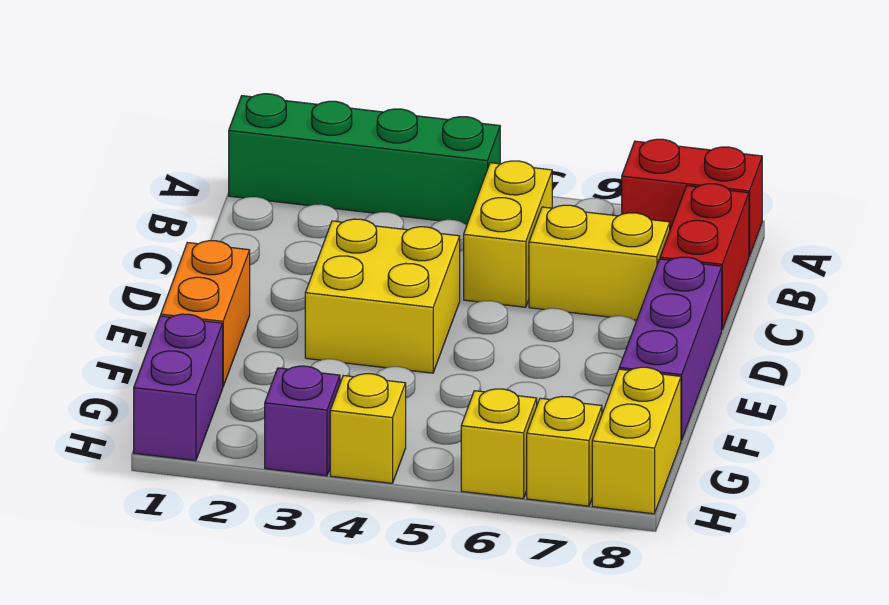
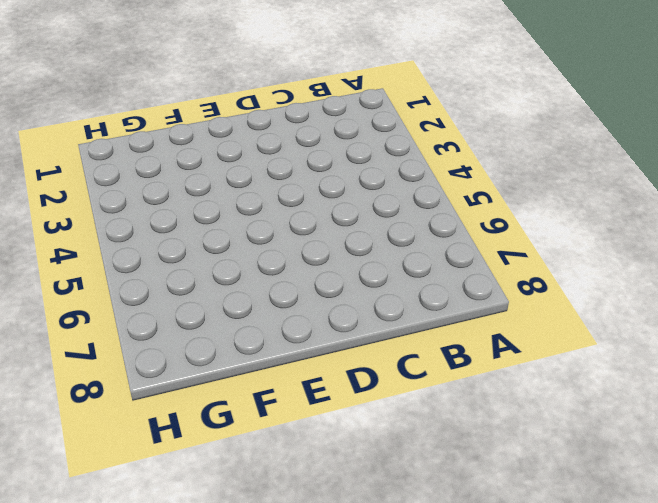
none -> green brick A1:A4 level 1
none -> red brick A7:A8 level 1
none -> yellow brick B5:C5 level 1

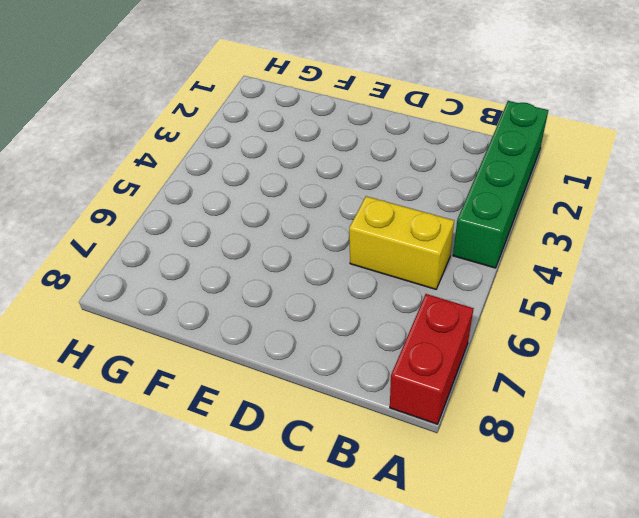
none -> red brick B8:C8 level 1
none -> yellow brick C6:C7 level 1
none -> yellow brick D3:E4 level 1

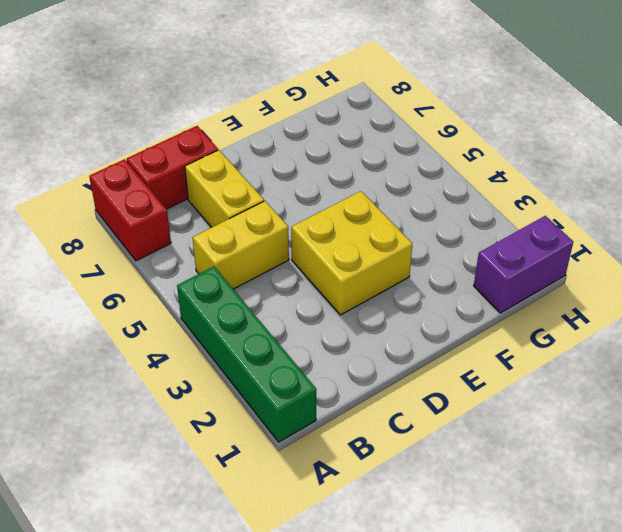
none -> purple brick D8:F8 level 1
none -> orange brick E1:F1 level 1
none -> yellow brick G8:H8 level 1

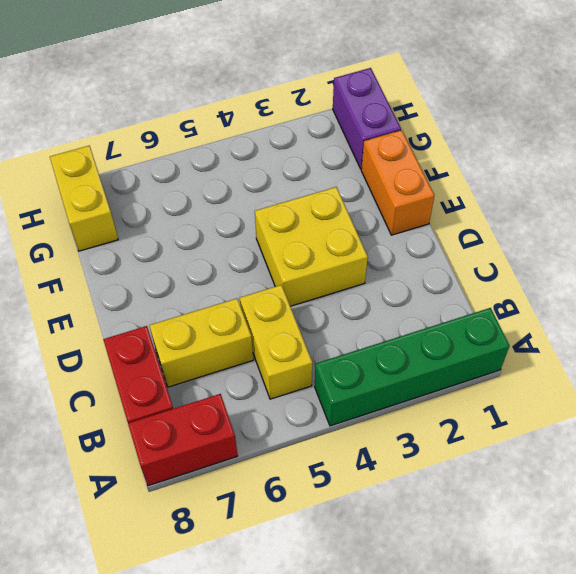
none -> purple brick D8:F8 level 1
none -> purple brick H3 level 1
none -> yellow brick H4 level 1

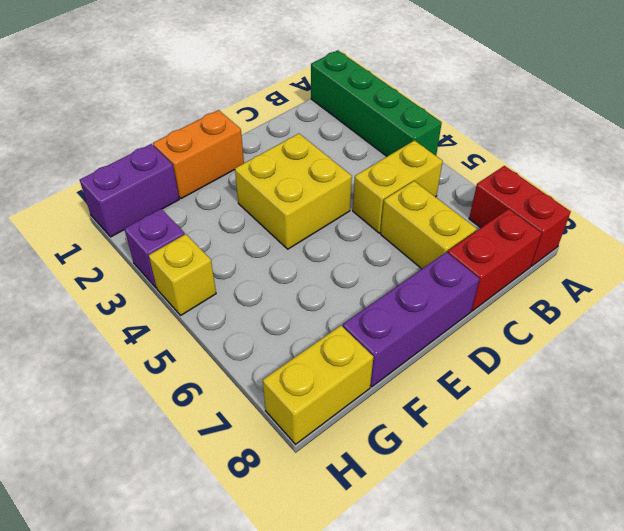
none -> yellow brick H6 level 1
none -> yellow brick H7 level 1

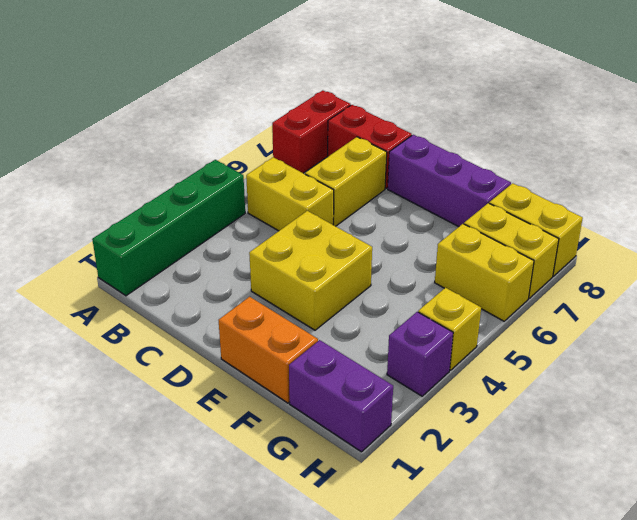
yellow brick G6:H6 level 1 -> yellow brick H6 level 1
yellow brick G7:H7 level 1 -> yellow brick H7 level 1

